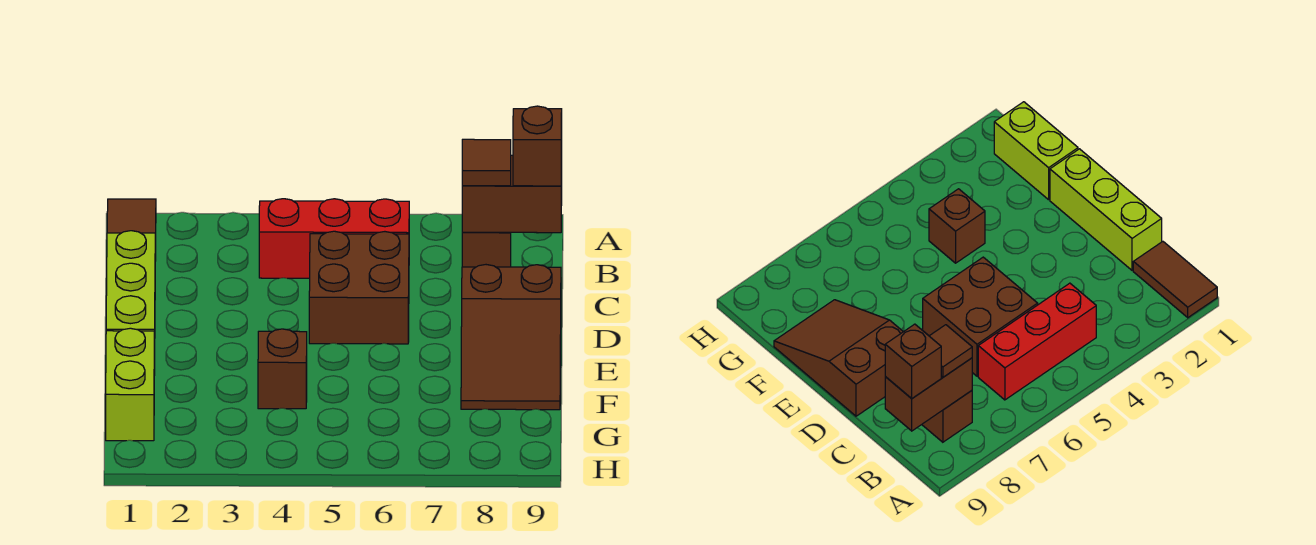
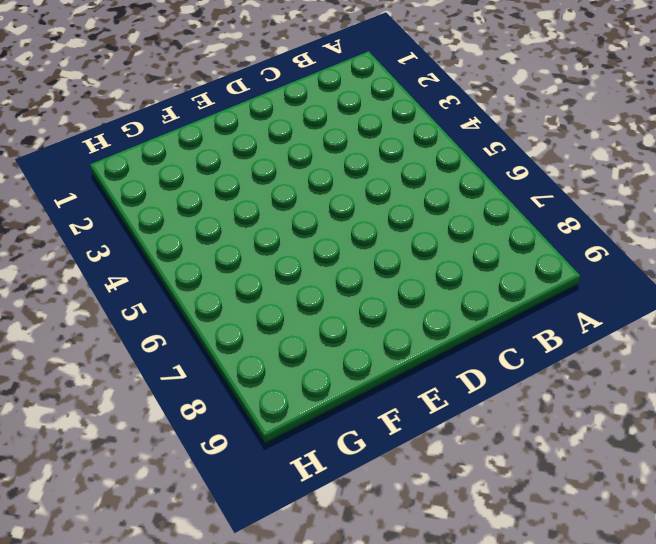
none -> brown tile A1:B1 level 1
none -> red brick B4:B6 level 1

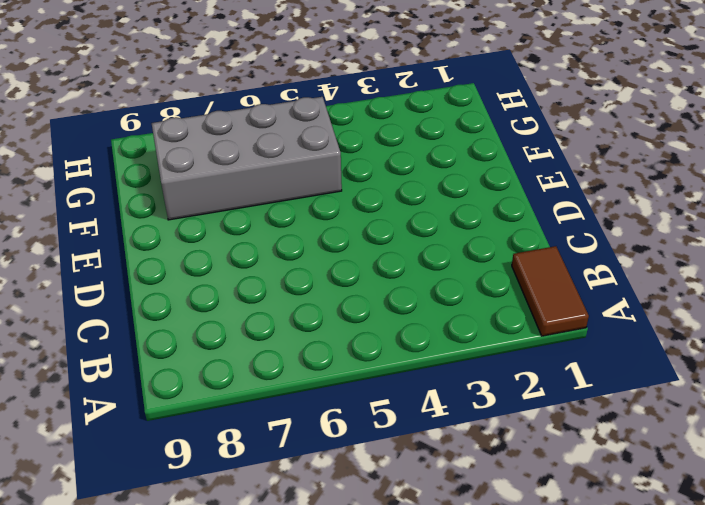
grey brick F5:G8 level 1 -> brown slope D8:F9 level 1 top D
none -> red brick B4:B6 level 1
none -> brown brick B8 level 1

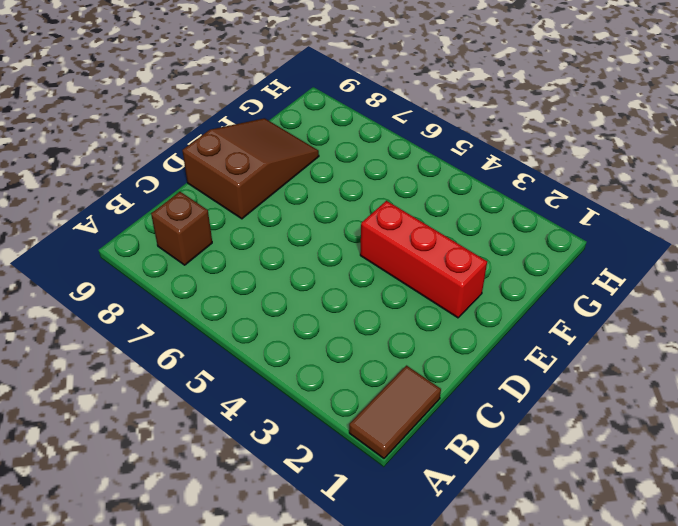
red brick E2:E4 level 1 -> red brick B4:B6 level 1
none -> lime brick C1:E1 level 1
none -> brown brick C5:D6 level 1

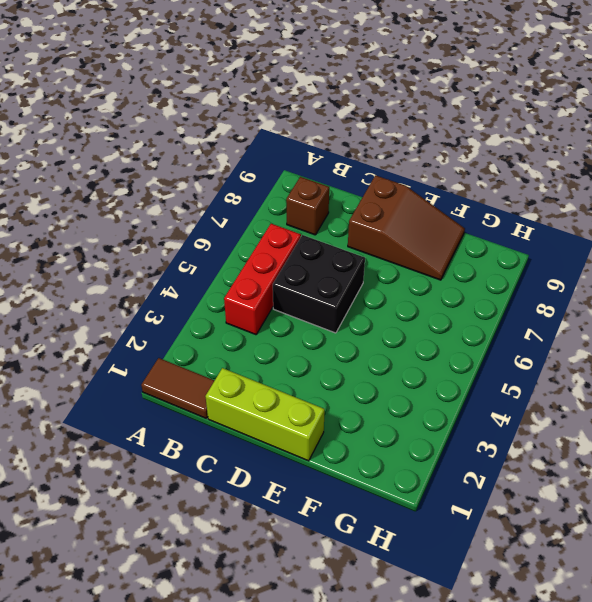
black brick C5:D6 level 1 -> brown brick C5:D6 level 1
none -> lime brick F1:G1 level 1
none -> brown brick F4 level 1

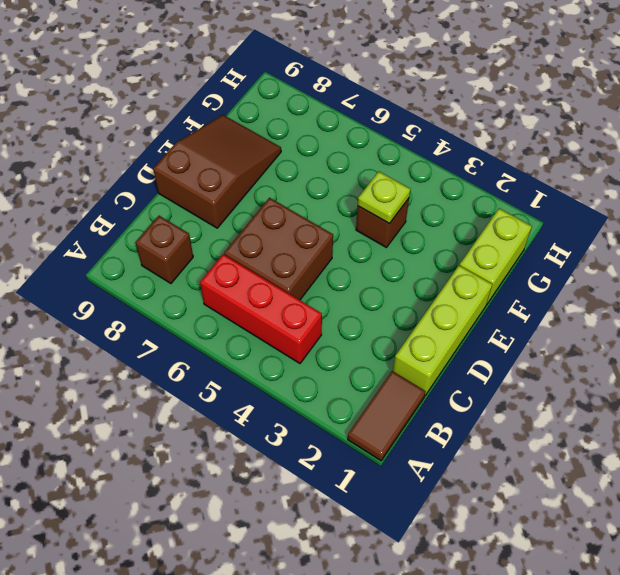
lime plate F4 level 2 -> none
none -> brown brick B8:B9 level 2
none -> brown tile B8 level 3

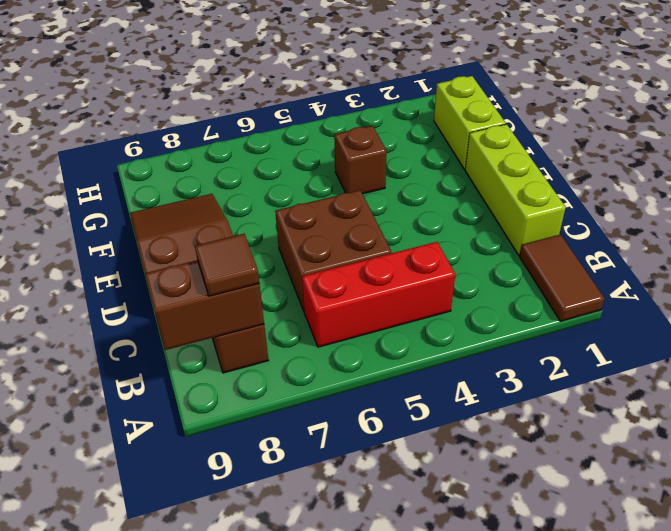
none -> brown brick B9 level 3

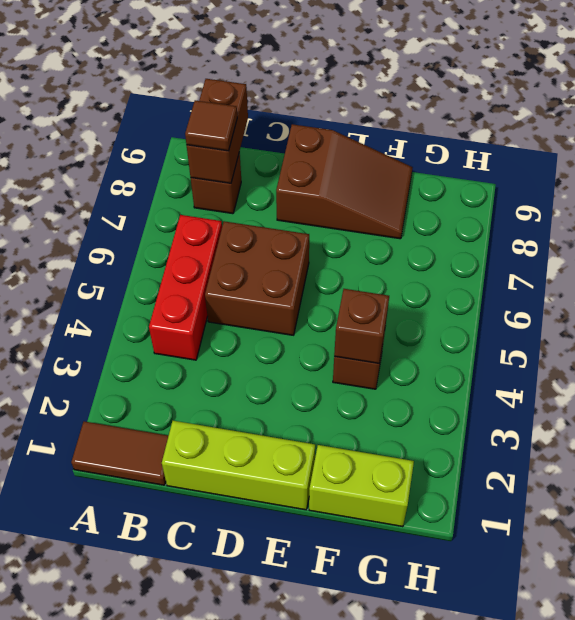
brown brick F4 level 2 -> brown brick B9 level 3

